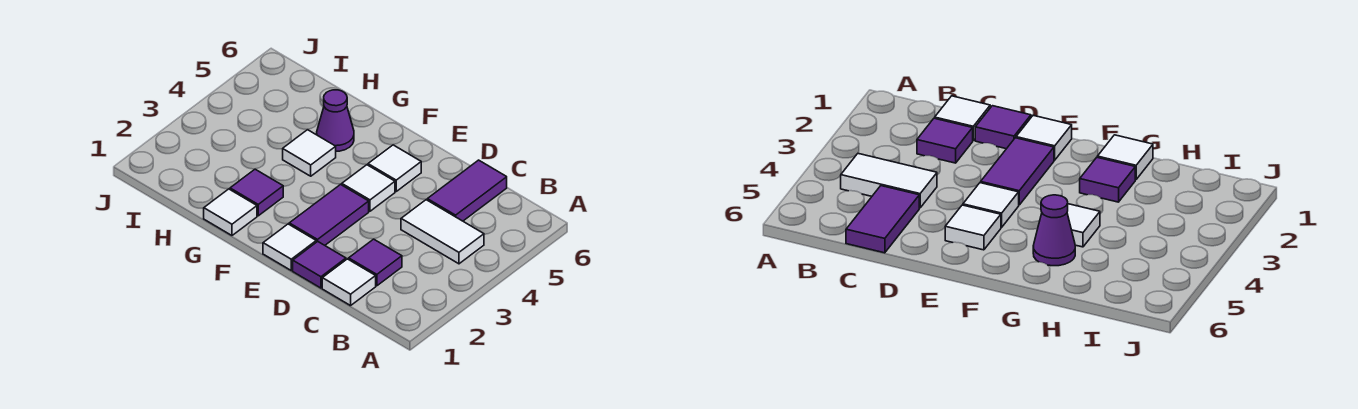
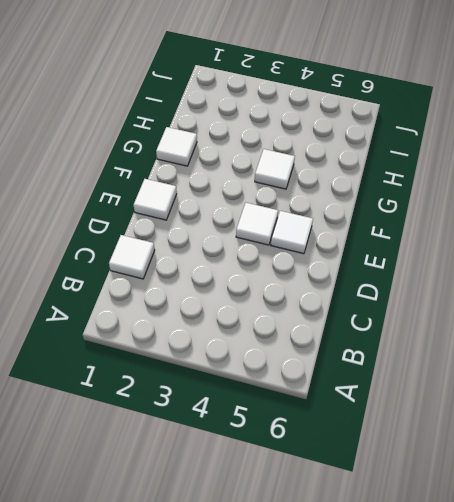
none -> white tile B4:C4 level 1
none -> purple tile C2 level 1
none -> purple tile C5:C6 level 1

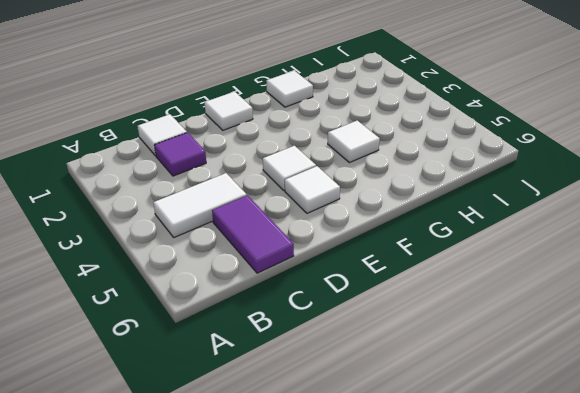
none -> purple tile D1 level 1
none -> purple tile E2:E3 level 1
none -> purple tile G2 level 1

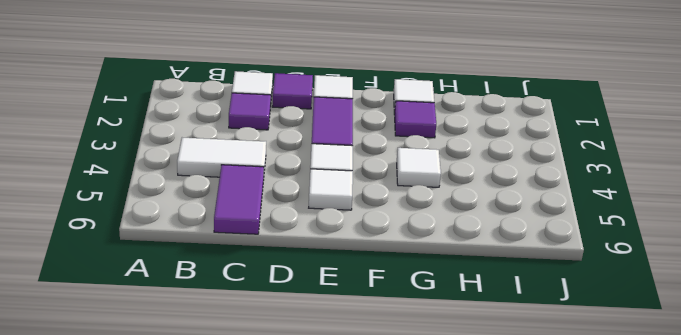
none -> purple cone G5 level 1

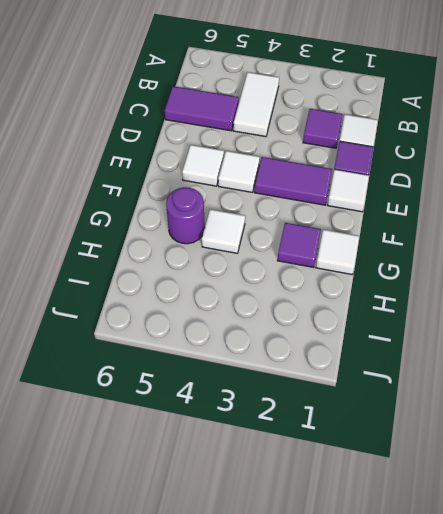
purple round brick G5 level 1 -> purple cone G5 level 1

